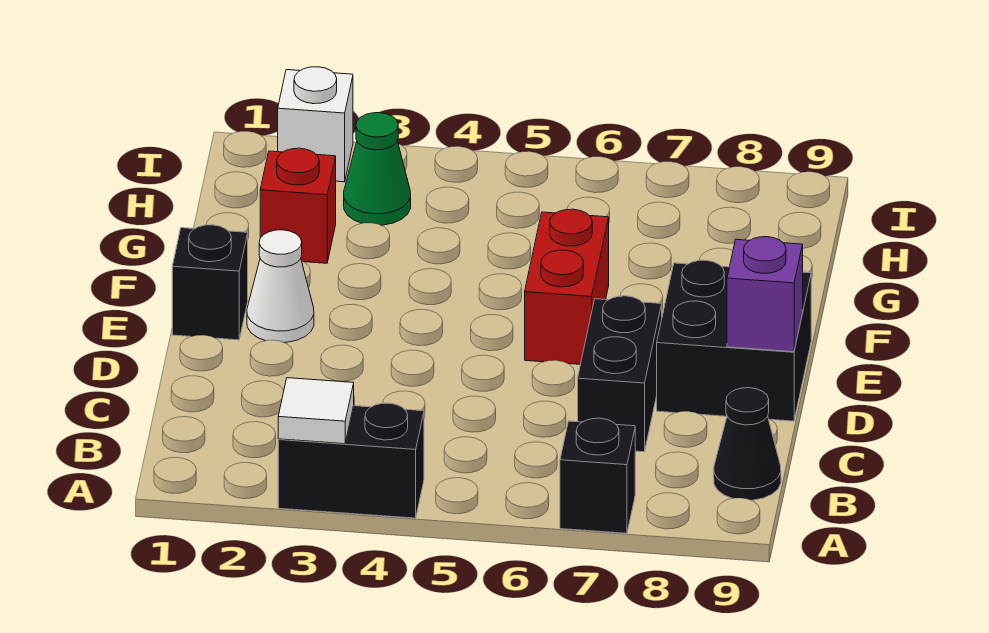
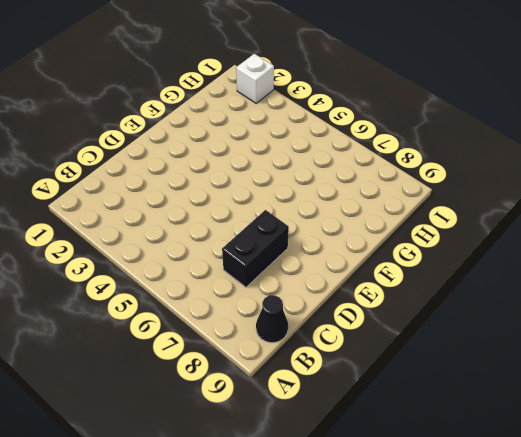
none -> black brick A3:A4 level 1
none -> black brick A7 level 1
none -> black brick D8:E9 level 1

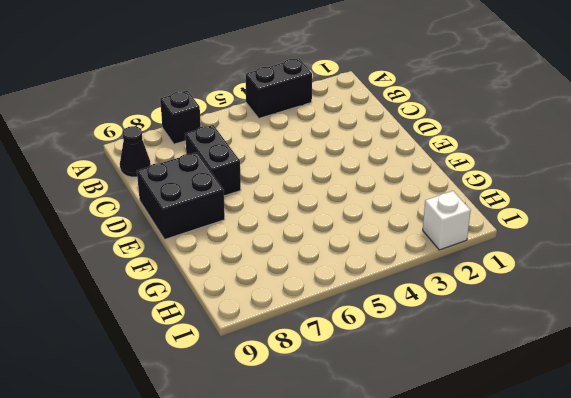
none -> black brick E1 level 1
none -> white cone E2 level 1
none -> red brick E6:F6 level 1

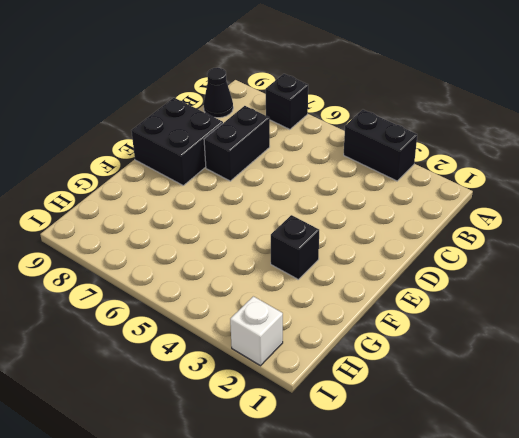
black brick F3 level 1 -> black brick E1 level 1
none -> white cone E2 level 1
none -> red brick E6:F6 level 1
none -> red brick G2 level 1

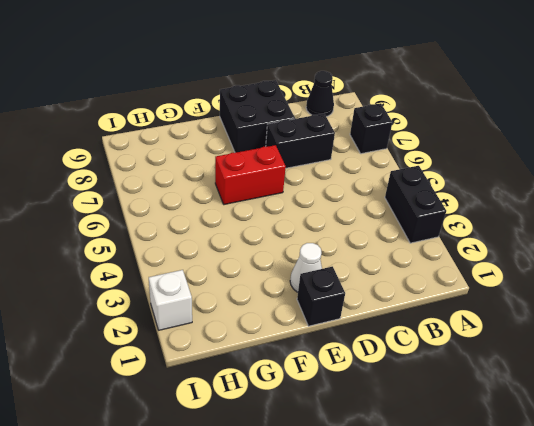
none -> red brick G2 level 1
none -> green cone H3 level 1
none -> white tile A3 level 2

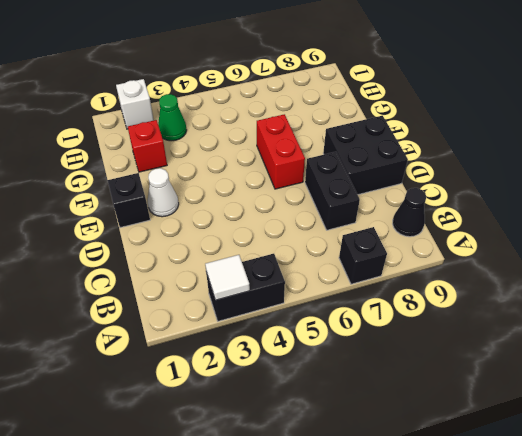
none -> purple brick D9 level 2

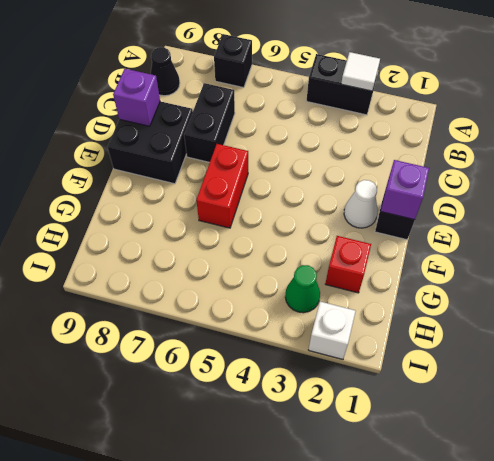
purple brick E1 level 2 -> none

